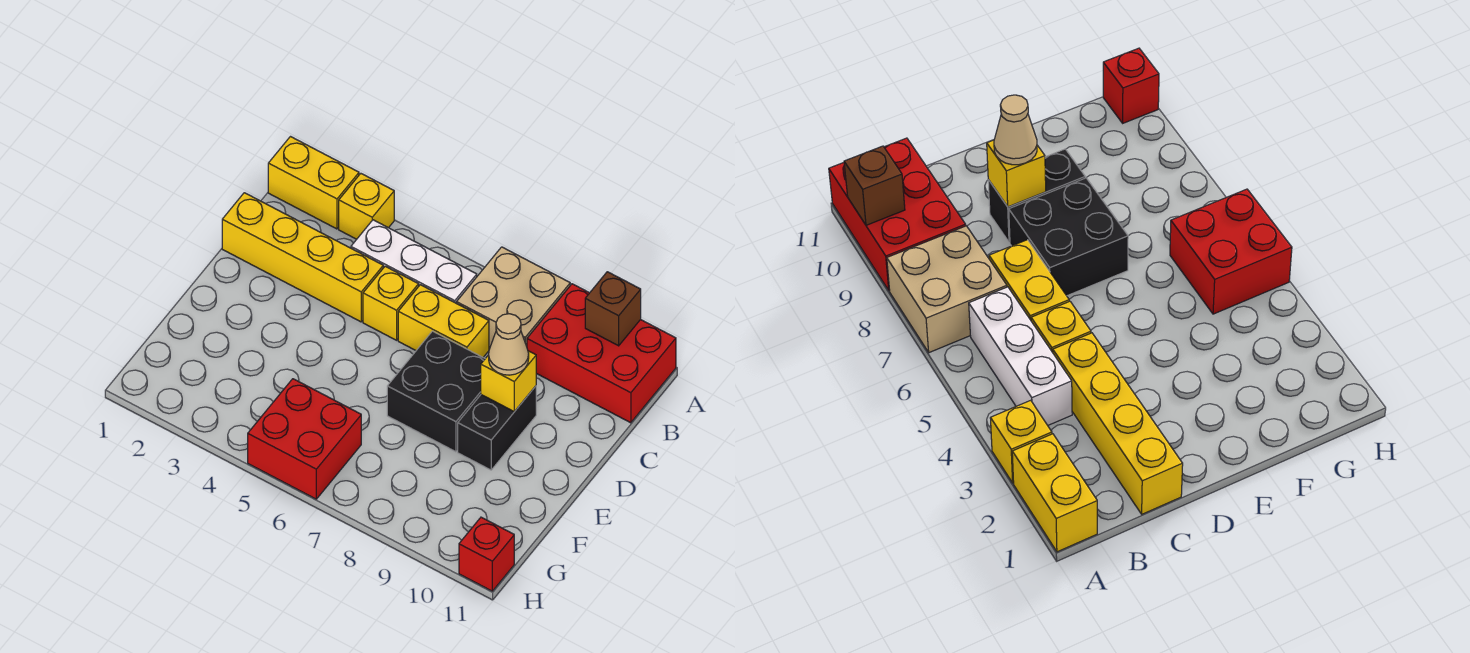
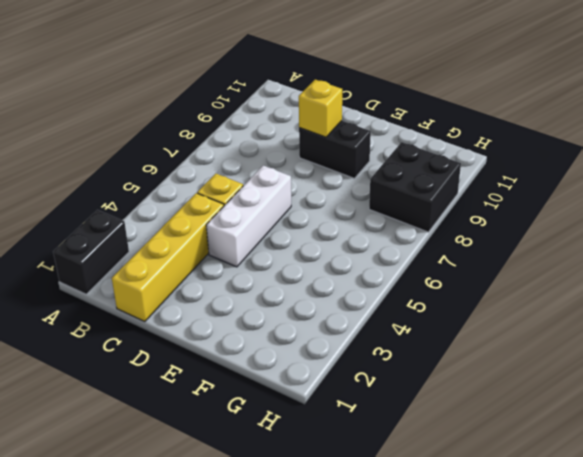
black brick A1:A2 level 1 -> yellow brick A1:A2 level 1
white brick D4:D6 level 1 -> white brick B4:B6 level 1
black brick G8:H9 level 1 -> black brick D7:E8 level 1
none -> yellow brick A3 level 1
none -> tan brick A7:B8 level 1
none -> red brick A9:B11 level 1

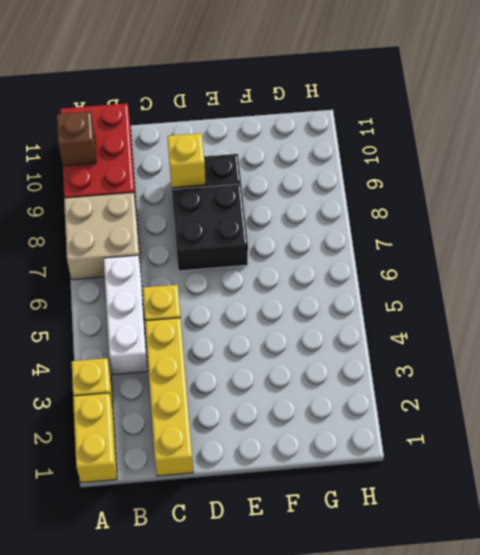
none -> yellow brick C6:C7 level 1
none -> red brick G5:H6 level 1
none -> red brick H11 level 1

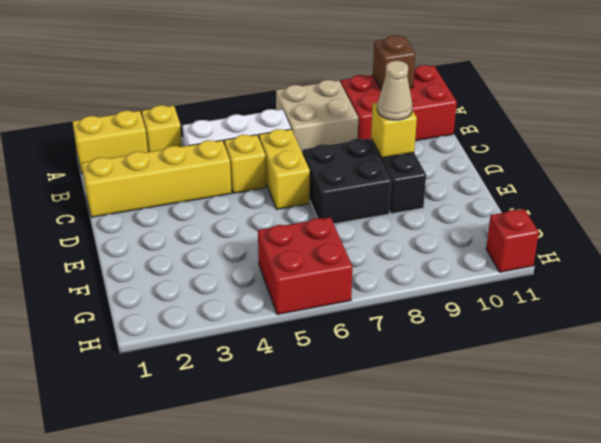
yellow brick C6:D6 level 1 -> yellow brick C6:C7 level 1

